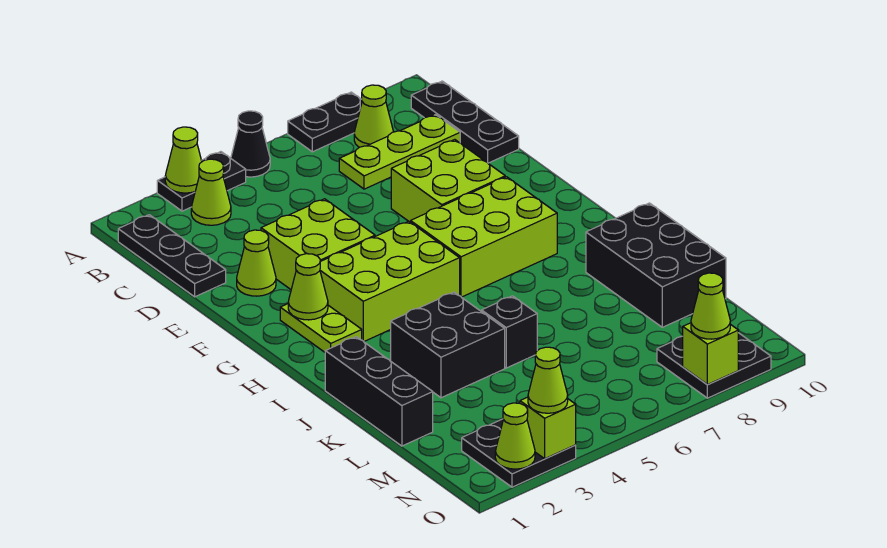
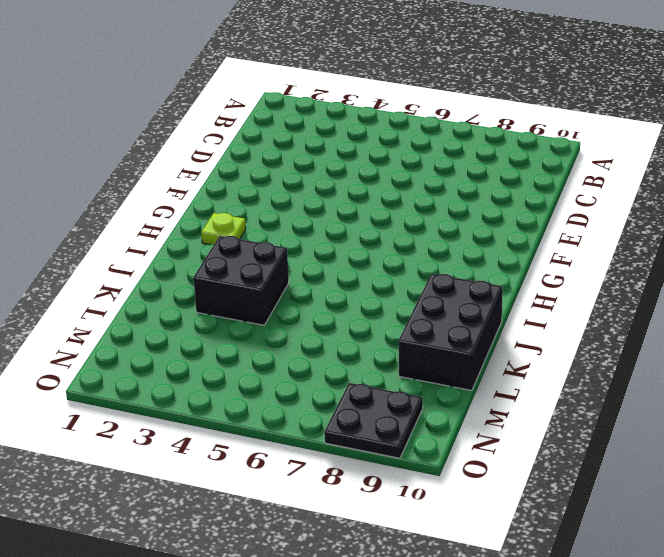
lime plate H2 level 1 -> lime plate G2:H2 level 1
none -> black plate A3:A4 level 1
none -> black cone A5 level 1
none -> black plate A7:A8 level 1

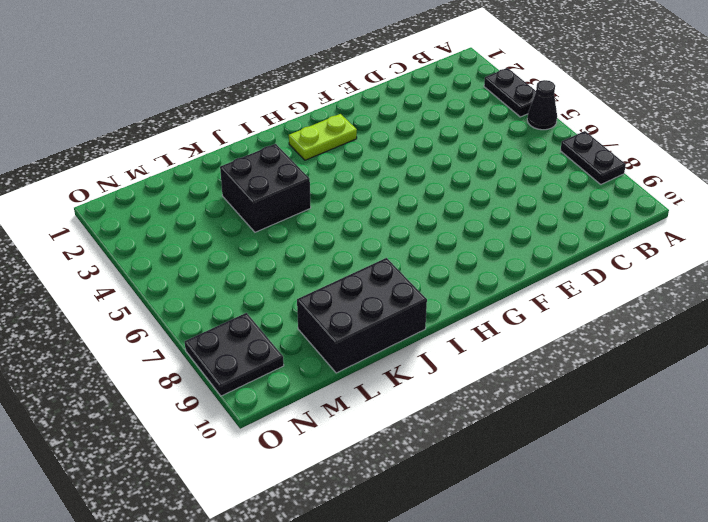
none -> black plate B1:D1 level 1
none -> lime cone B3 level 1
none -> lime cone B8 level 1

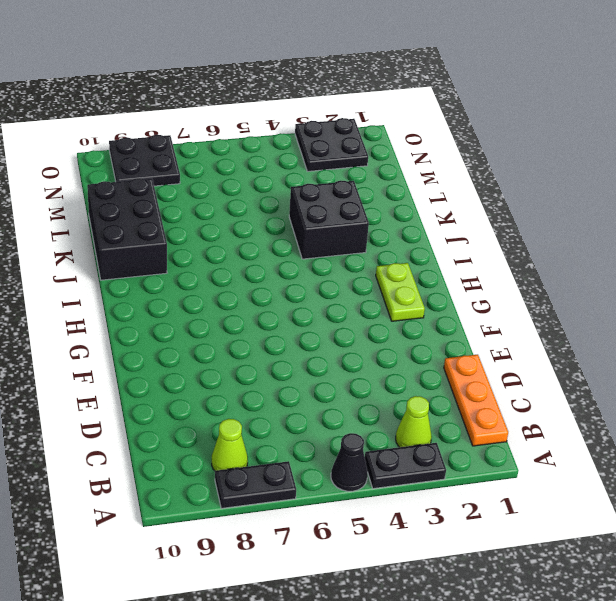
orange plate B1:D1 level 1 -> black plate B1:D1 level 1
none -> black plate B10:D10 level 1
none -> lime plate C7:C9 level 1
none -> lime cone E2 level 1

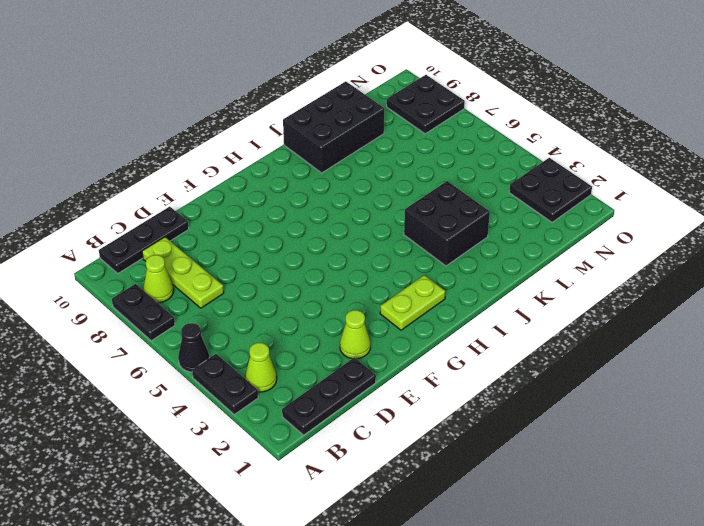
none -> lime brick E3:F4 level 1
none -> lime brick E7:F8 level 1
none -> lime brick G3:H5 level 1

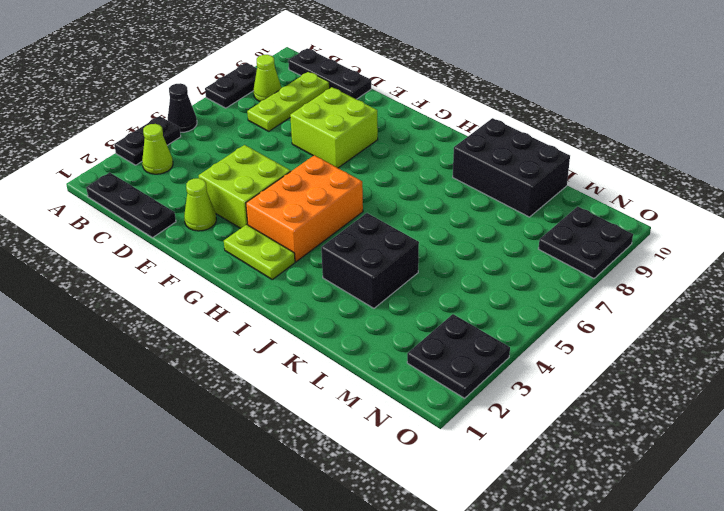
orange brick G3:H5 level 1 -> lime brick G3:H5 level 1
none -> lime brick G6:H8 level 1
none -> black brick J1:L1 level 1
none -> black brick K5 level 1

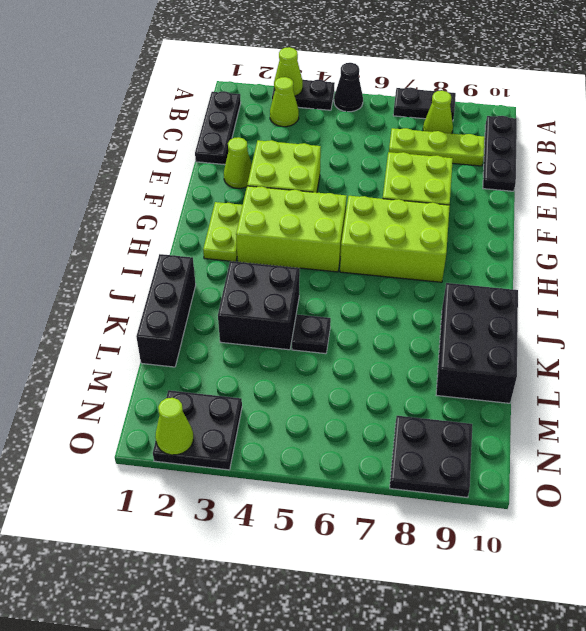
black plate K5 level 1 -> black brick K5 level 1
none -> lime cone G2 level 2
none -> lime brick O3 level 2
none -> lime brick O8 level 2

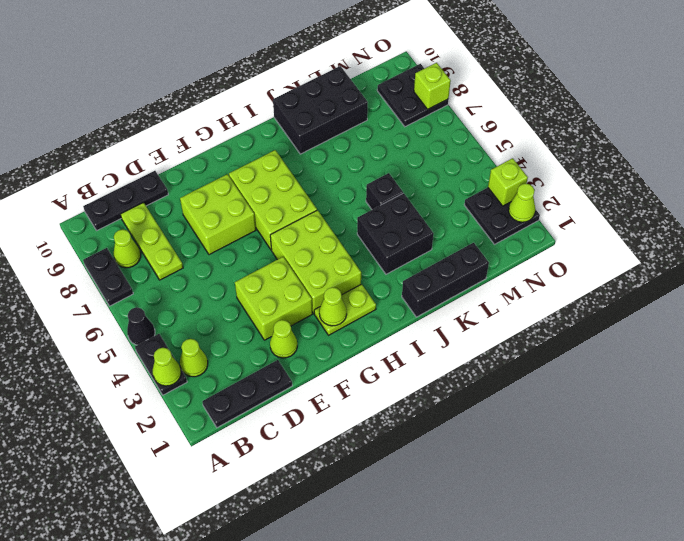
none -> lime cone O3 level 3
none -> lime cone O8 level 3

